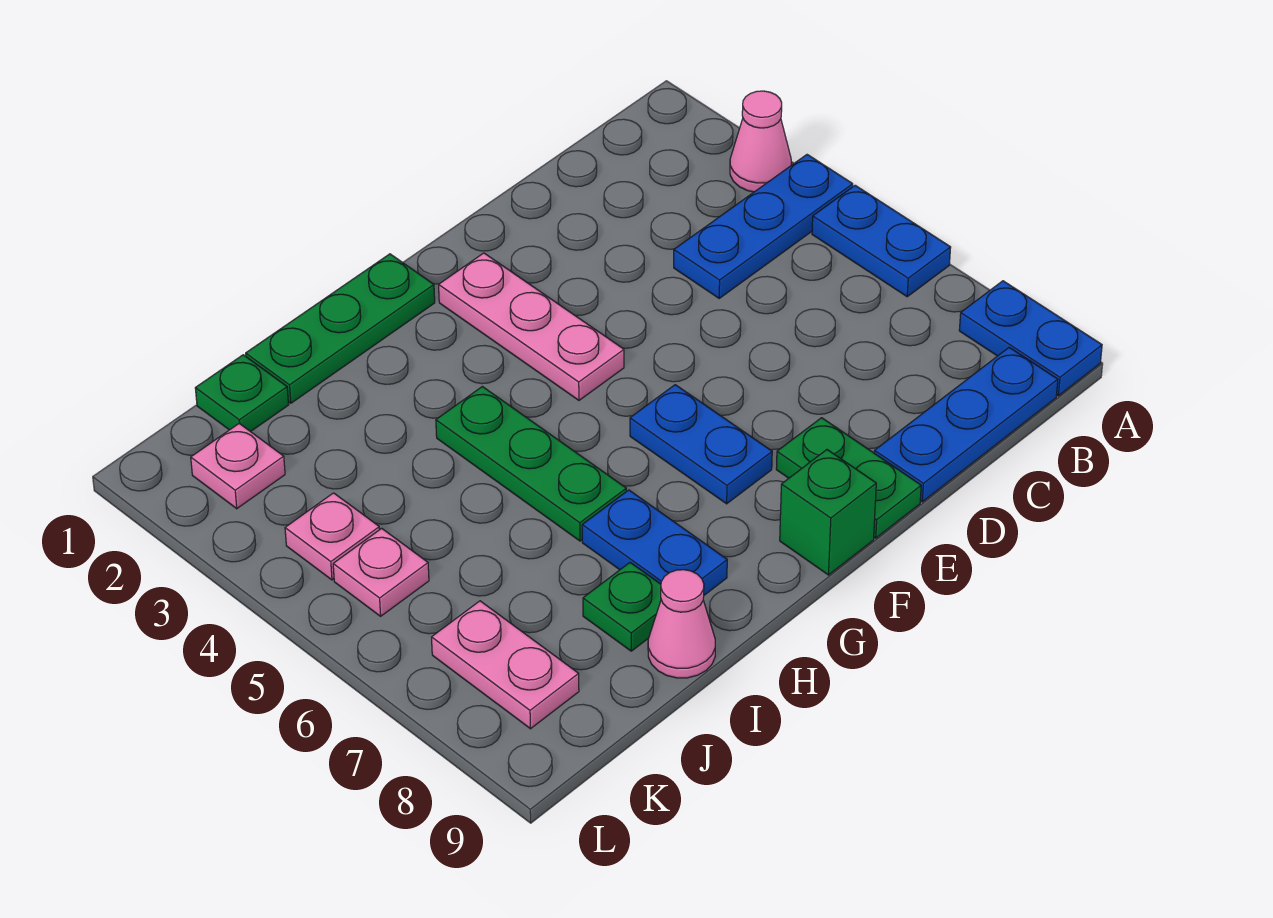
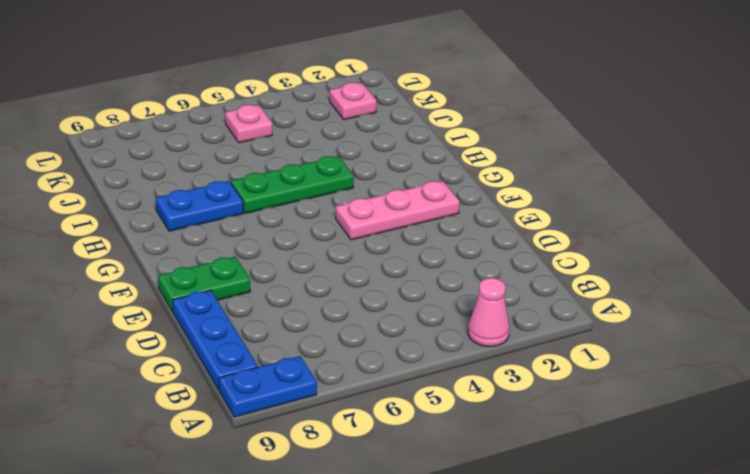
none -> blue plate A4:C4 level 1
none -> blue plate A5:A6 level 1
none -> blue plate F6:F7 level 1

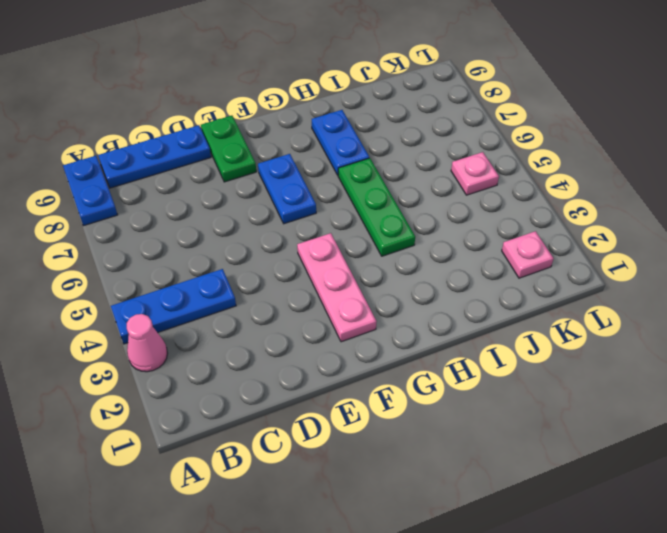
none -> blue plate A5:A6 level 1
none -> green brick F9 level 1
none -> green plate G1:I1 level 1

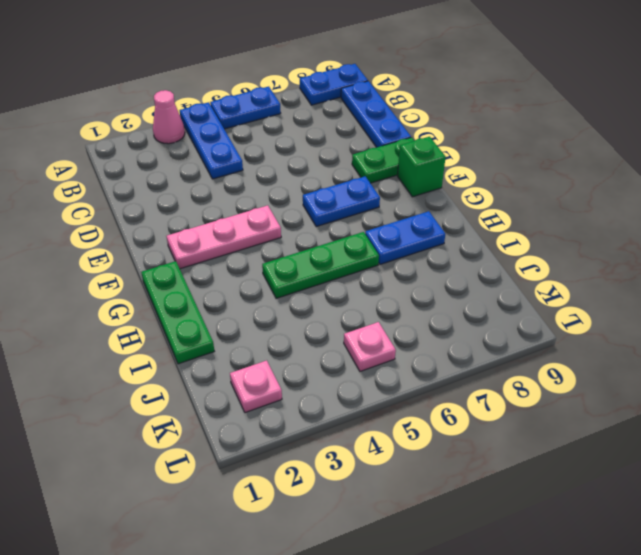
none -> green plate I8 level 1
none -> pink cone I9 level 1
none -> green plate J1 level 1

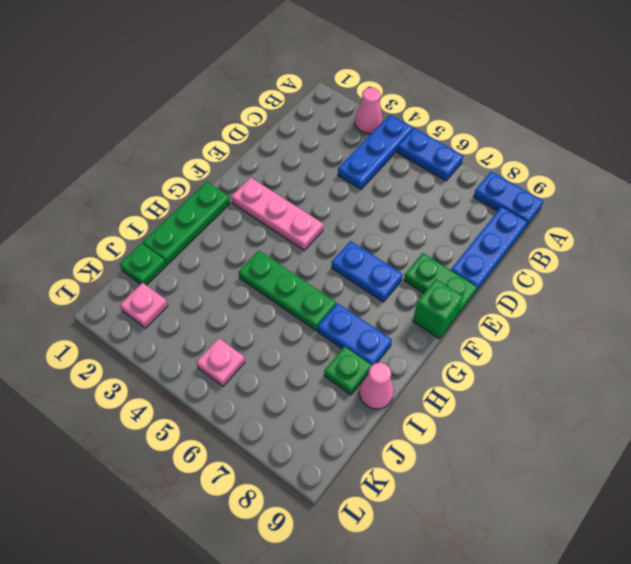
none -> pink plate K4 level 1
none -> pink plate K7:K8 level 1

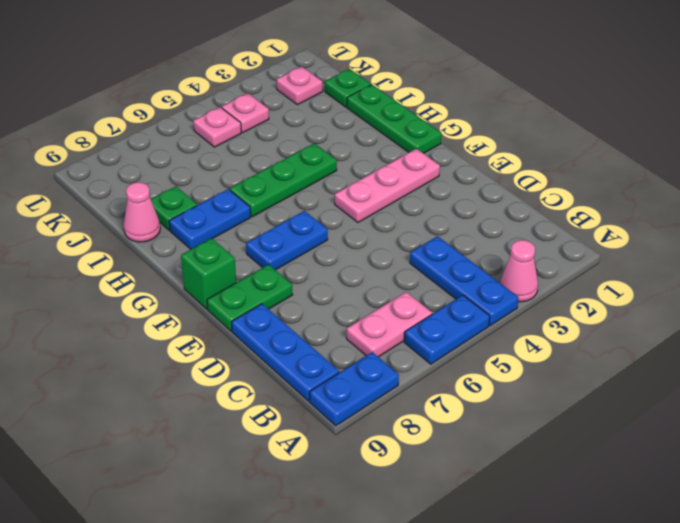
pink plate B6:B7 level 1 -> pink plate K7:K8 level 1

